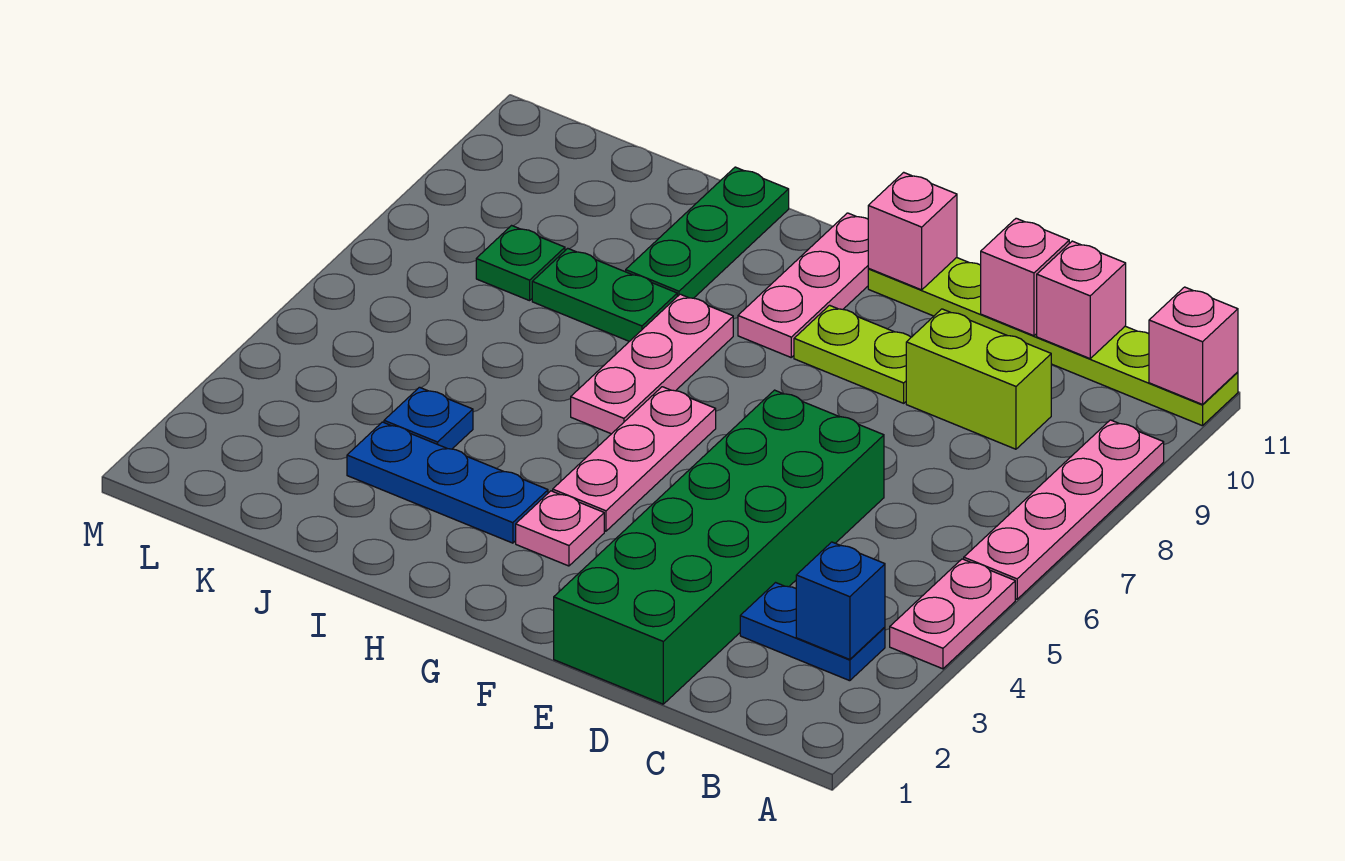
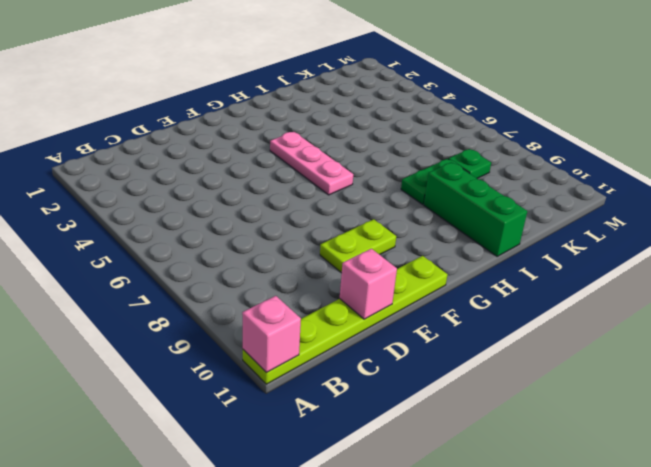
green brick I9:I11 level 1 -> green plate I9:I11 level 1
none -> pink plate A4:A5 level 1
none -> pink plate A6:A9 level 1
none -> blue plate B3:C3 level 1

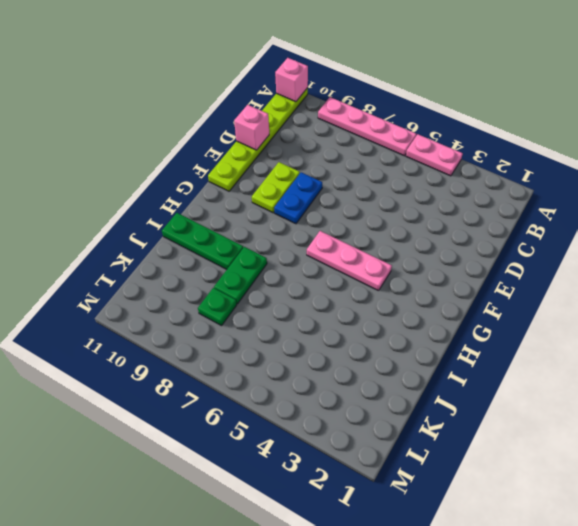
blue plate E8:F8 level 1 -> blue plate B3:C3 level 1
none -> lime brick C9:D9 level 1
none -> green brick D1:E6 level 1
none -> pink plate G3 level 1

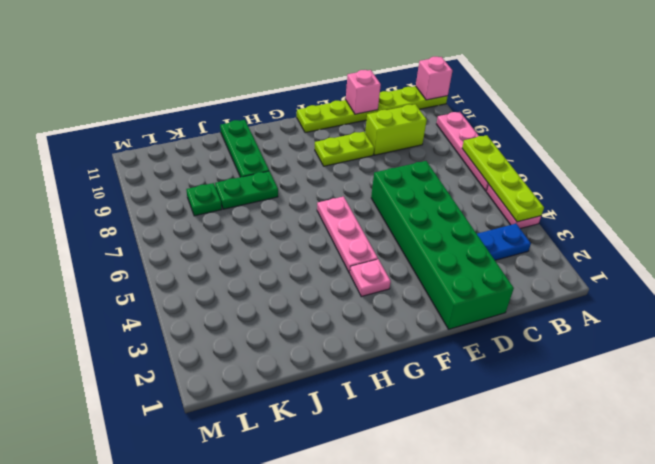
lime plate A4:A7 level 2 -> none
none -> pink plate G9:G11 level 1
none -> blue plate H3:J3 level 1
none -> pink plate H6:H8 level 1

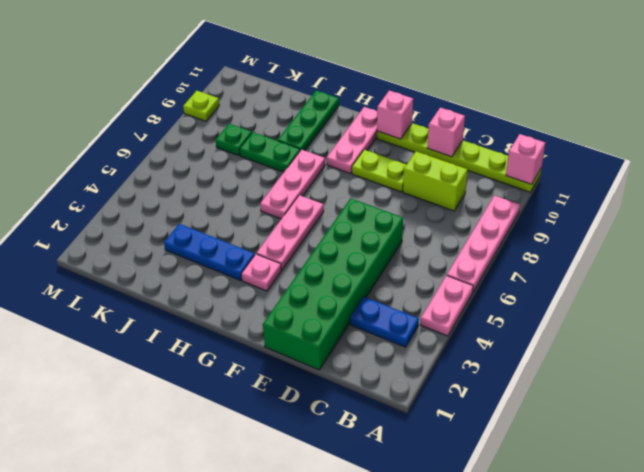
lime plate M9 level 1 -> none
none -> blue plate J4 level 1
none -> blue brick B3 level 2
none -> pink brick C11 level 2

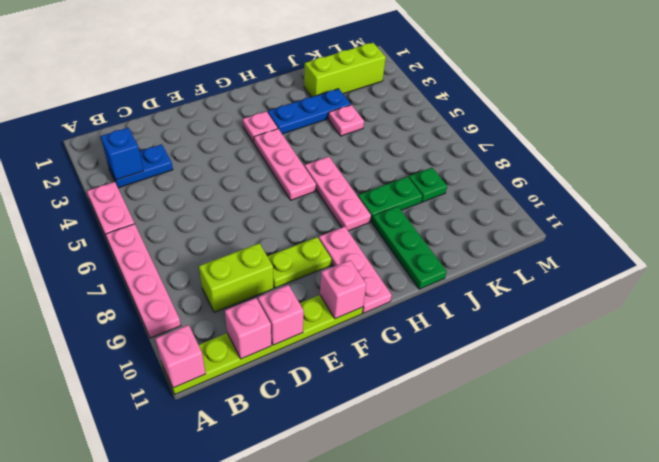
lime brick J2:L2 level 1 -> none
pink plate J4 level 1 -> blue plate J4 level 1
none -> green brick D1:E6 level 1

